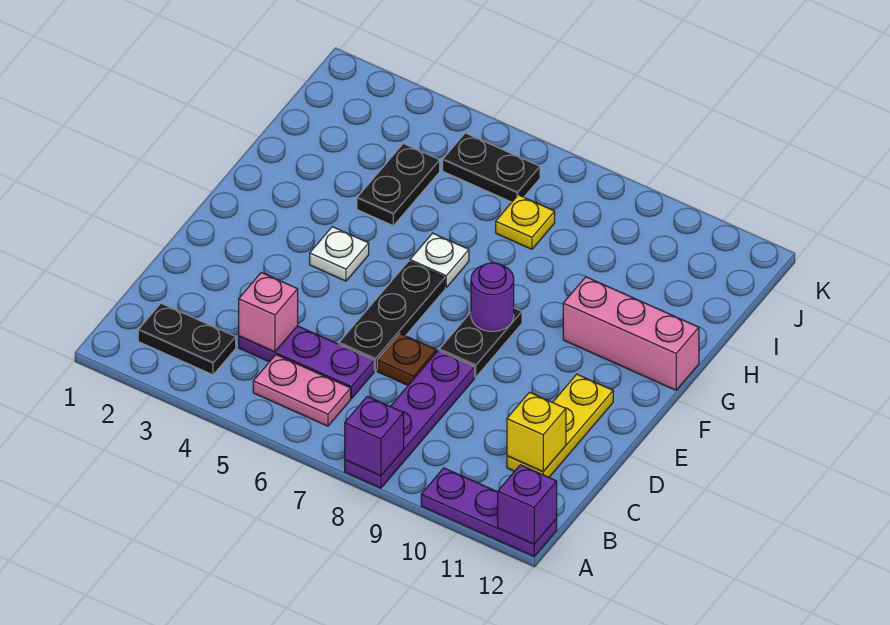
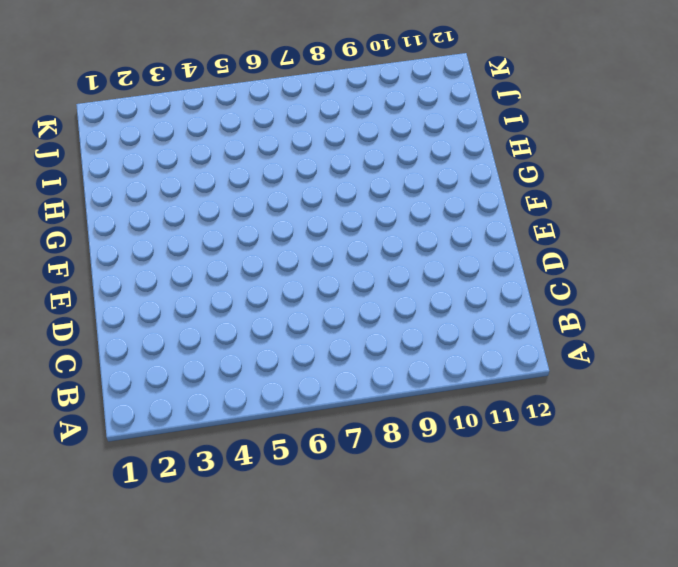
none -> purple plate A8:D8 level 1
none -> purple plate A10:A12 level 1
none -> black plate B2:B3 level 1

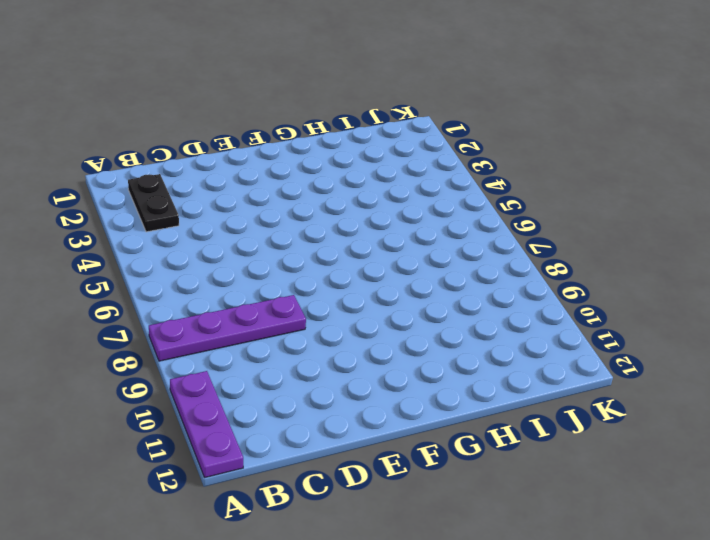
none -> pink plate B5:B6 level 1
none -> purple plate C4:C6 level 1
none -> yellow plate C11:E11 level 1

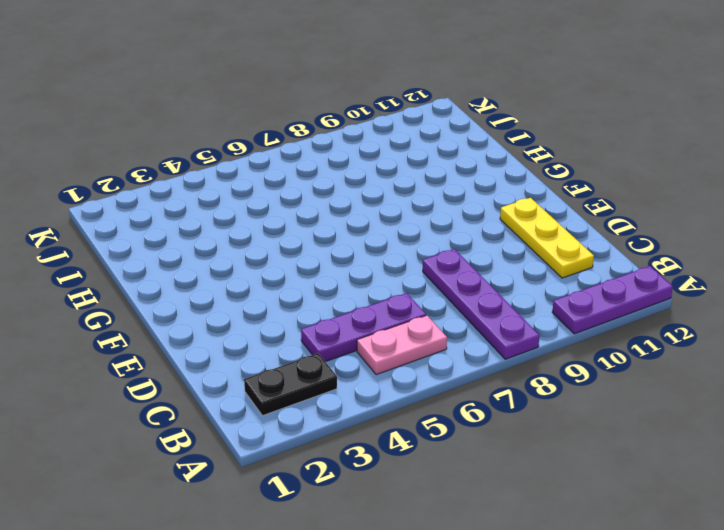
none -> black plate D6:F6 level 1
none -> brown plate D7 level 1
none -> black plate E8:F8 level 1

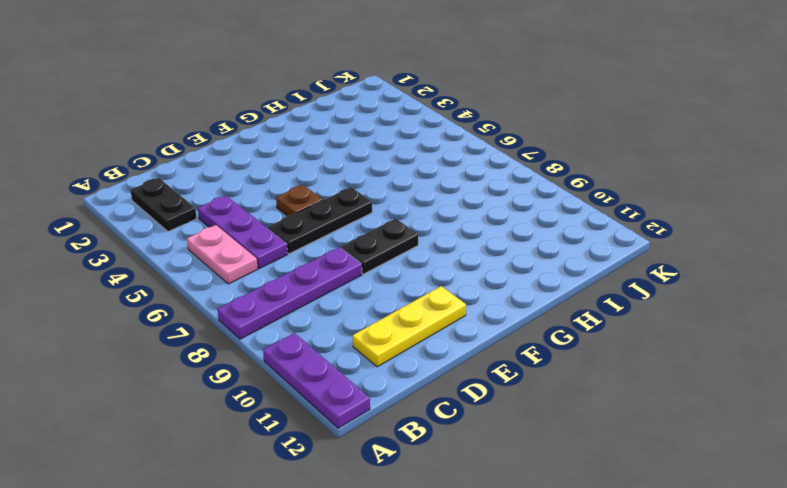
brown plate E5 level 1 -> brown plate D7 level 1
none -> white plate F4 level 1
none -> white plate G6 level 1
none -> pink brick G10:G12 level 1

